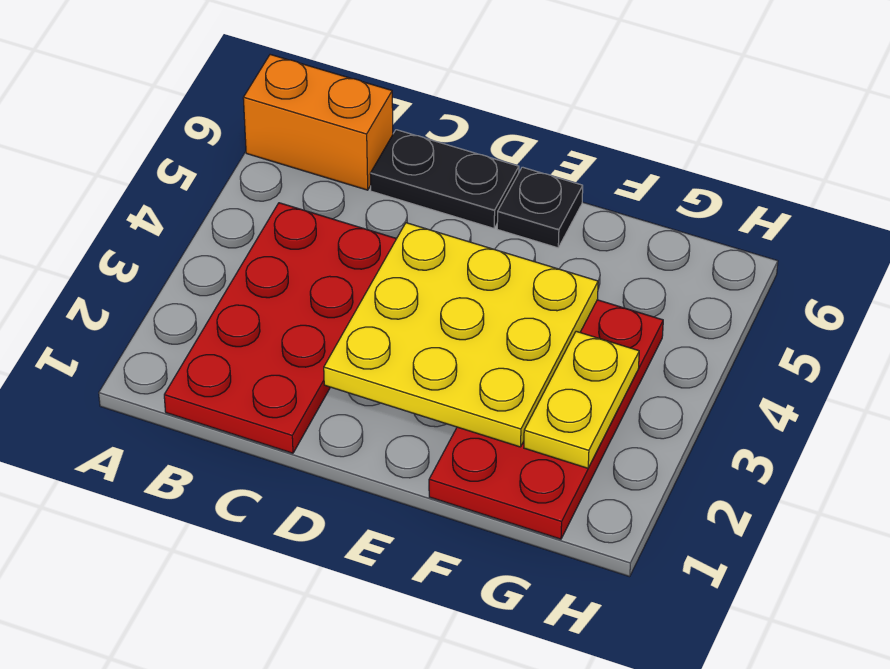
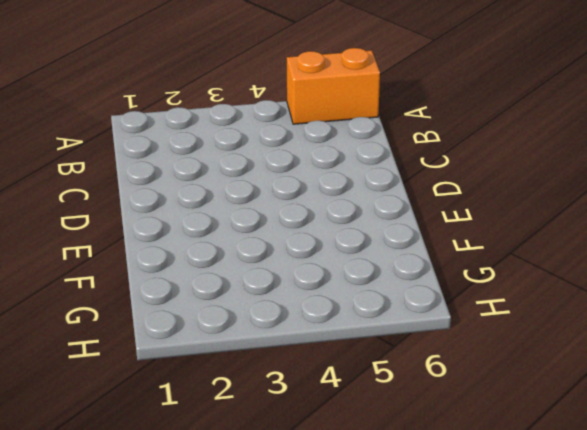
orange brick A5:A6 level 1 -> orange brick A6:B6 level 1
none -> red plate B1:C4 level 1
none -> black plate C6:D6 level 1

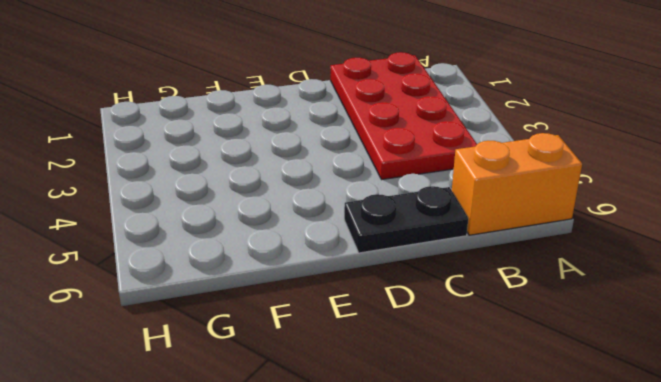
none -> black plate E6 level 1
none -> red plate F1:G4 level 1

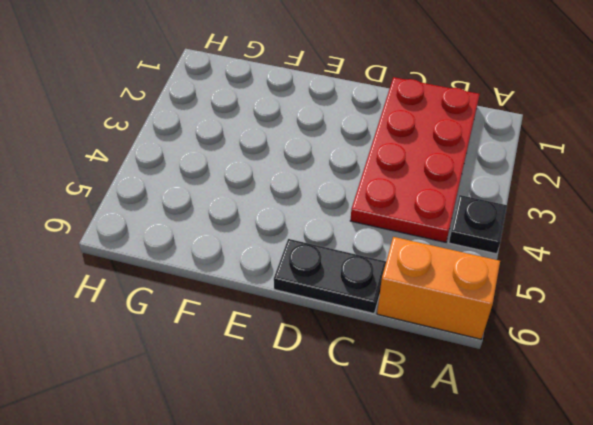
black plate A4 level 1 -> black plate E6 level 1
none -> red plate F1:G4 level 1
none -> yellow plate D2:F4 level 2

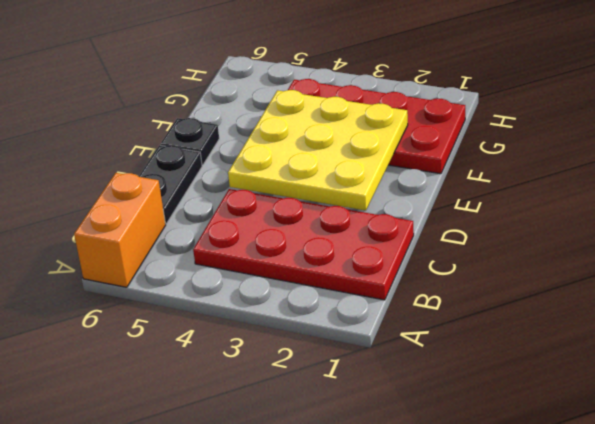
none -> yellow plate G2:G3 level 2

